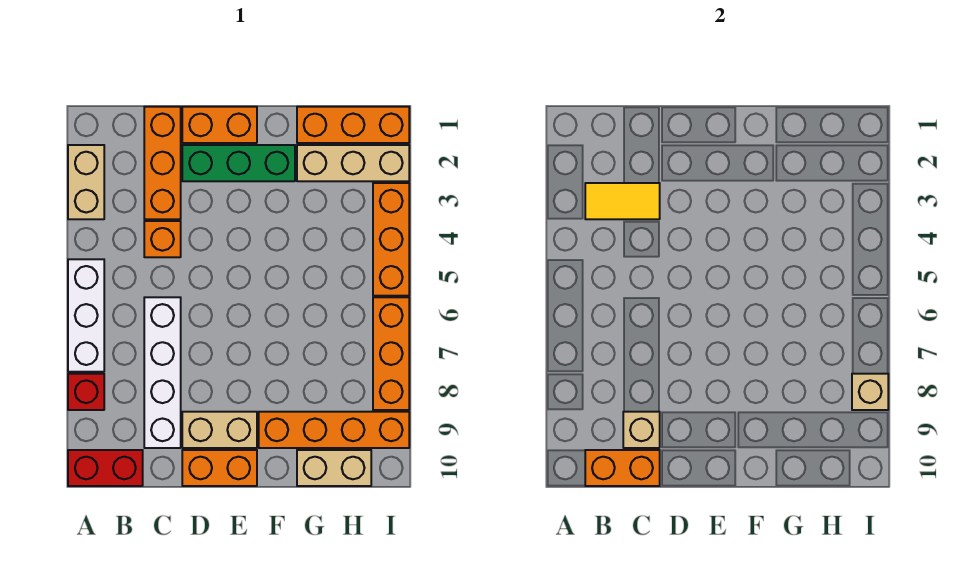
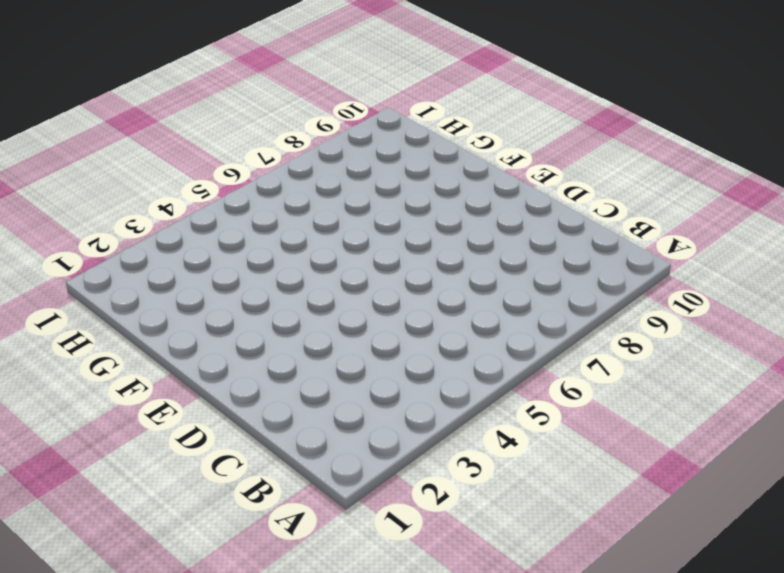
none -> tan brick A2:A3 level 1
none -> white brick A5:A7 level 1
none -> red brick A8 level 1

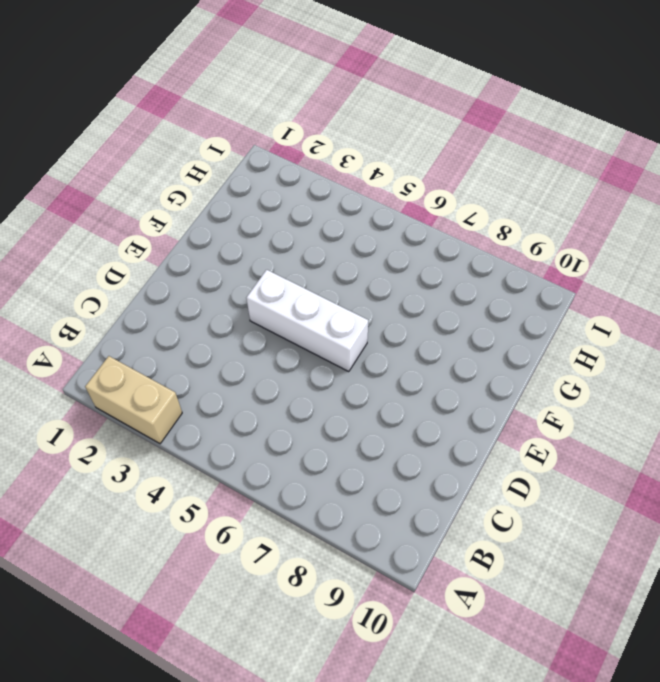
white brick E4:E6 level 1 -> white brick A5:A7 level 1
none -> red brick A8 level 1
none -> red brick A10:B10 level 1
none -> orange brick C1:C3 level 1

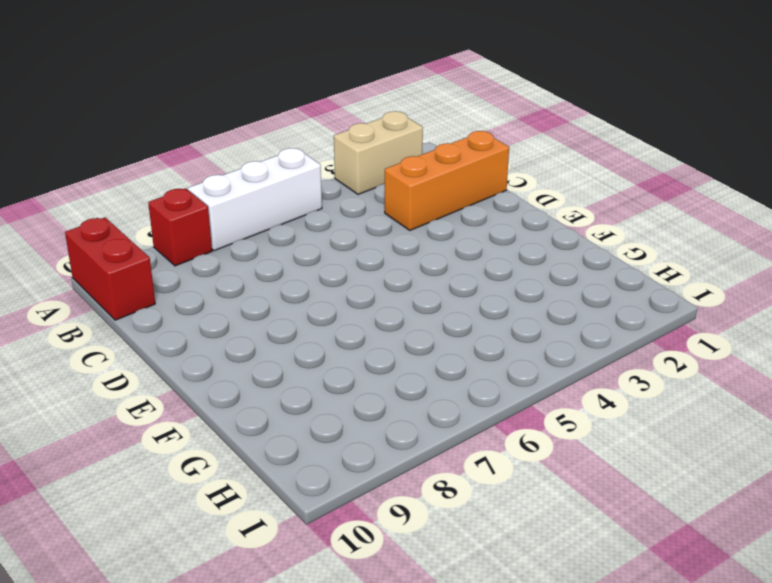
none -> orange brick C4 level 1
none -> white brick C6:C9 level 1
none -> orange brick D1:E1 level 1

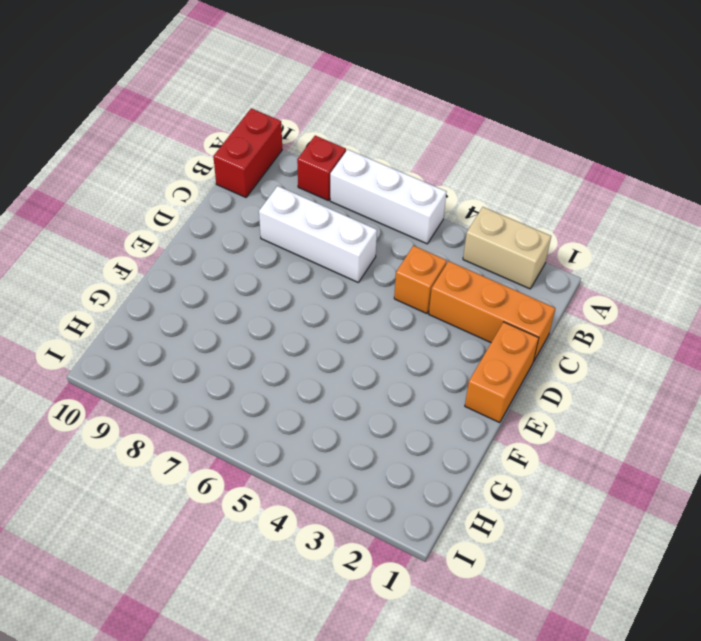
white brick C6:C8 level 1 -> white brick C6:C9 level 1
none -> green brick D2:F2 level 1
none -> tan brick D9:E9 level 1
none -> orange brick D10:E10 level 1

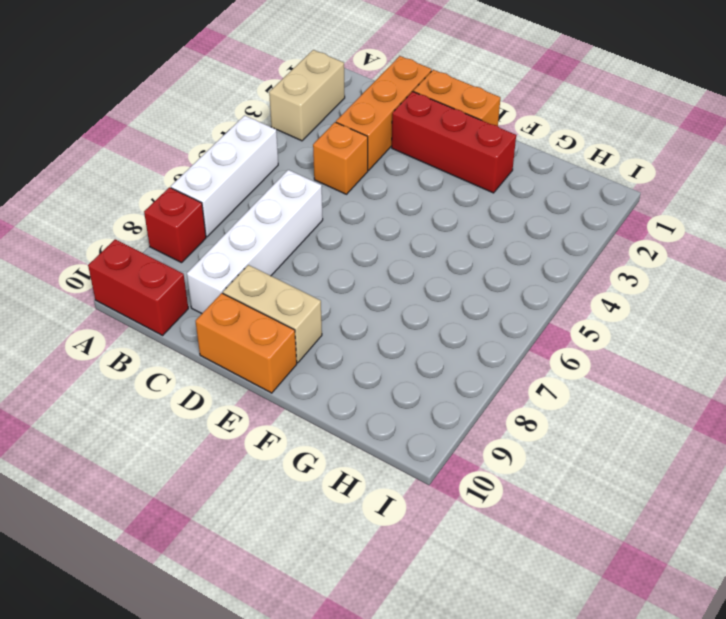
red brick D2:F2 level 1 -> green brick D2:F2 level 1
none -> orange brick F9:I9 level 1
none -> orange brick G1:I1 level 1
none -> tan brick G2:I2 level 1

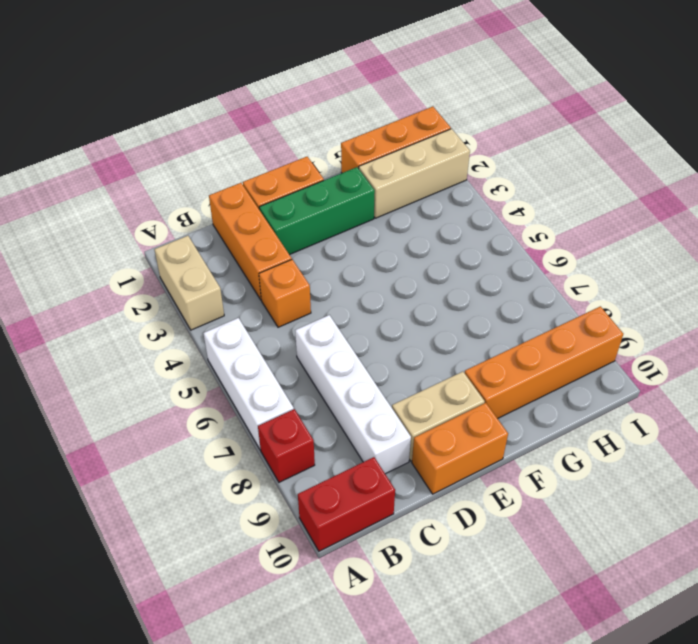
none -> tan brick G10:H10 level 1
none -> orange brick I3:I5 level 1
none -> orange brick I6:I8 level 1

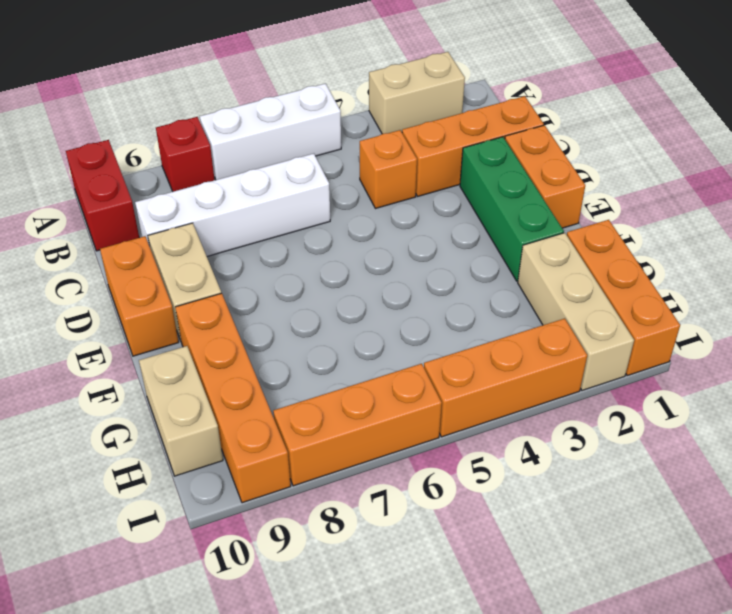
none -> yellow tile B3:C3 level 2
none -> orange brick B10:C10 level 2
none -> tan brick C9 level 2

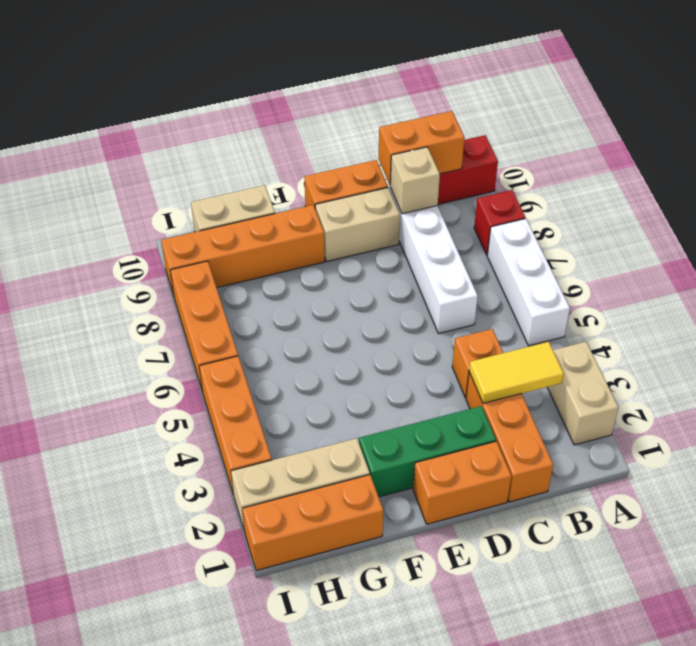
none -> tan brick I8 level 2

